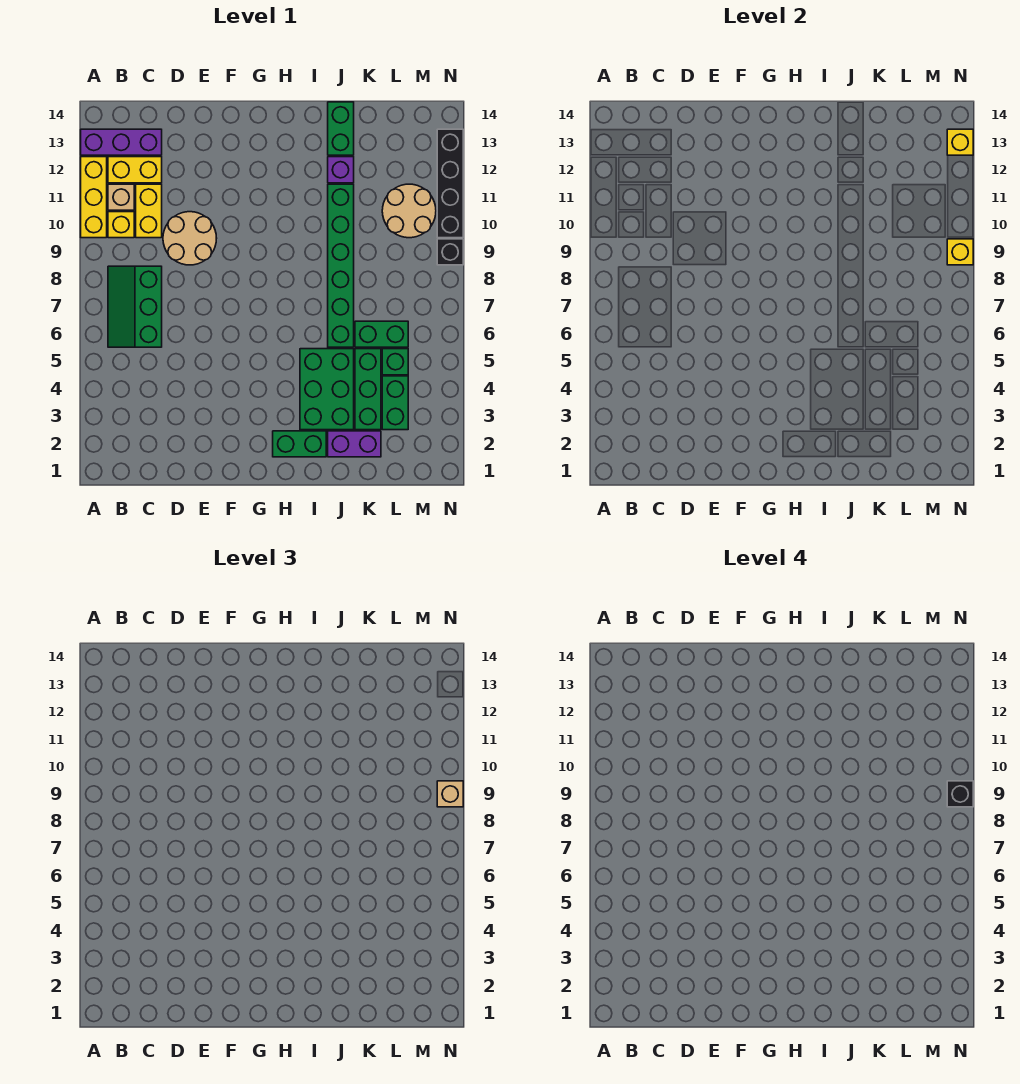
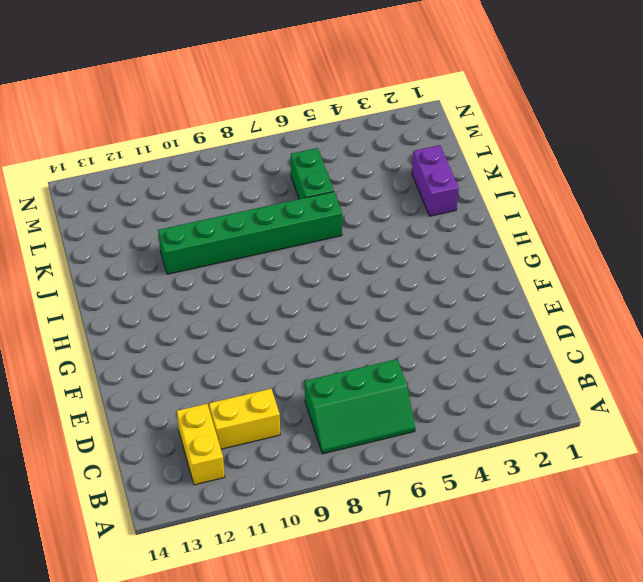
none -> yellow brick A10:A12 level 1
none -> purple brick A13:C13 level 1
none -> yellow brick B10 level 1

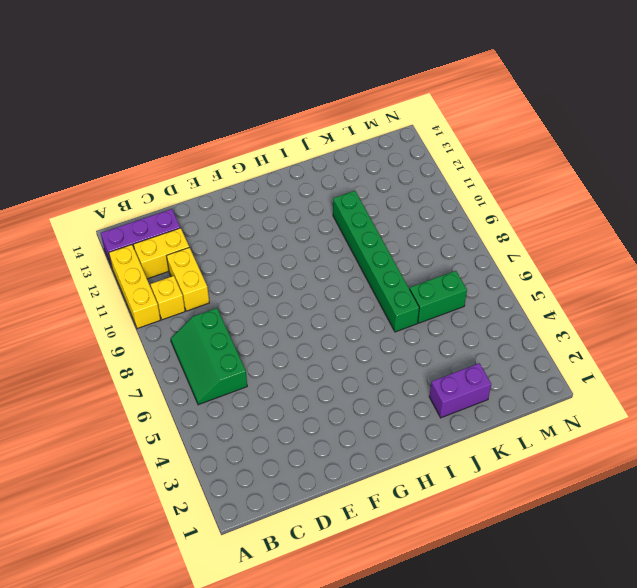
none -> tan brick B11 level 1
none -> tan round brick D9:E10 level 1
none -> green brick H2:I2 level 1

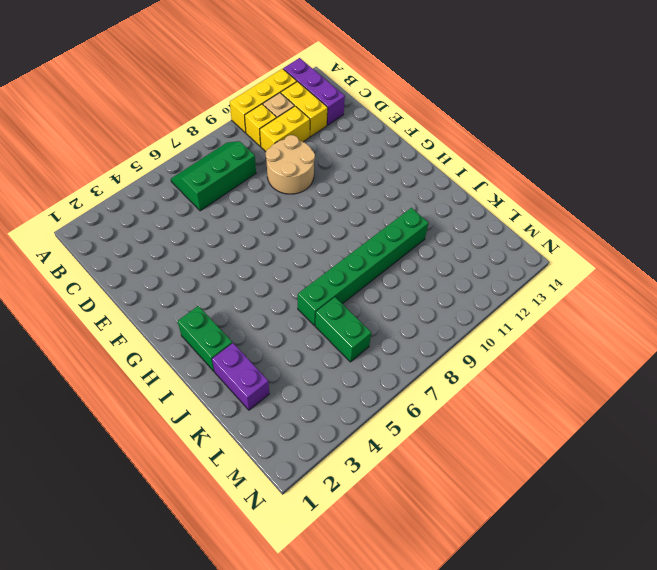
none -> green brick I3:J5 level 1
none -> purple brick J12 level 1
none -> green brick J13:J14 level 1

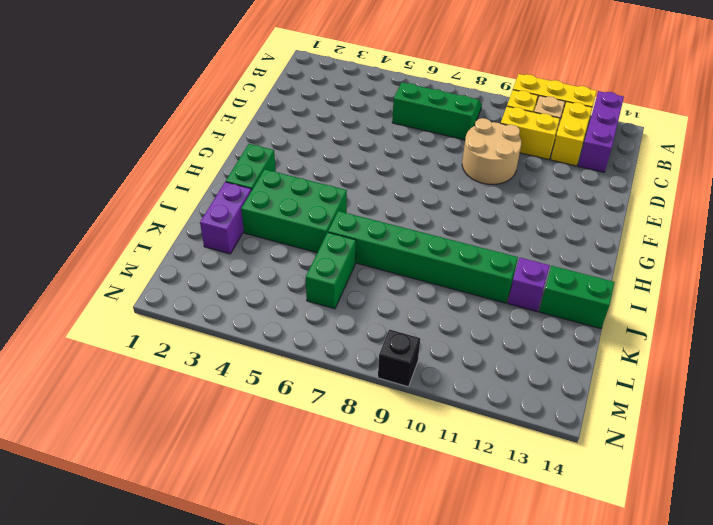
none -> green brick K3:K5 level 1
none -> green brick L3:L4 level 1
none -> green brick L5 level 1

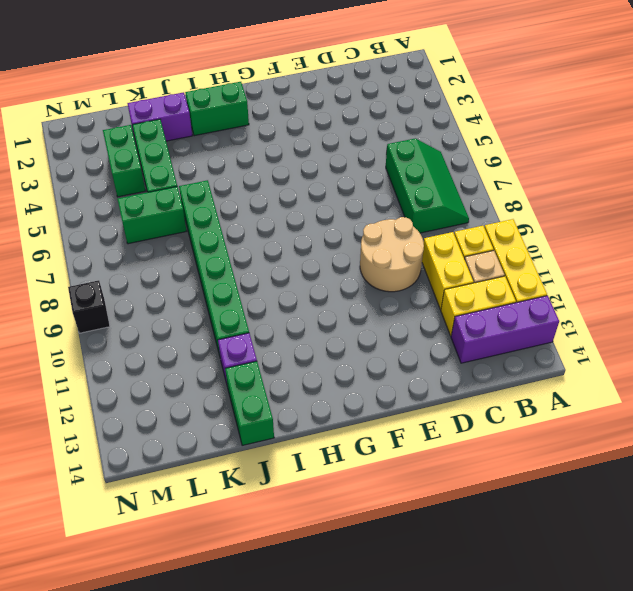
none -> green brick I3:J5 level 1
none -> green brick L5 level 1
none -> tan round brick L10:M11 level 1

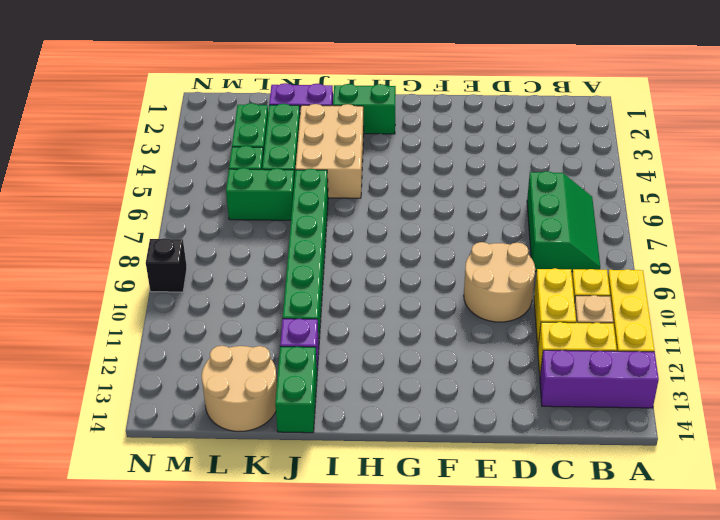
tan brick I3:J5 level 1 -> green brick I3:J5 level 1
tan round brick K13:L14 level 1 -> tan round brick L10:M11 level 1
none -> black brick N10:N13 level 1
none -> yellow brick N9 level 2
none -> yellow brick N13 level 2

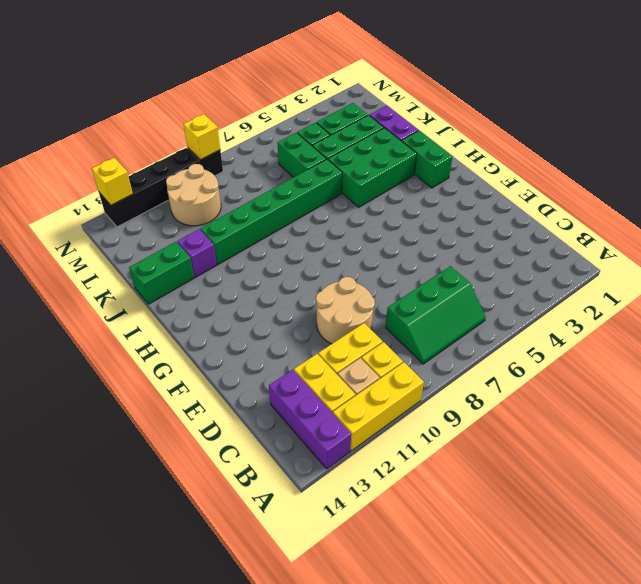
none -> tan brick N9 level 3
none -> black brick N9 level 4

